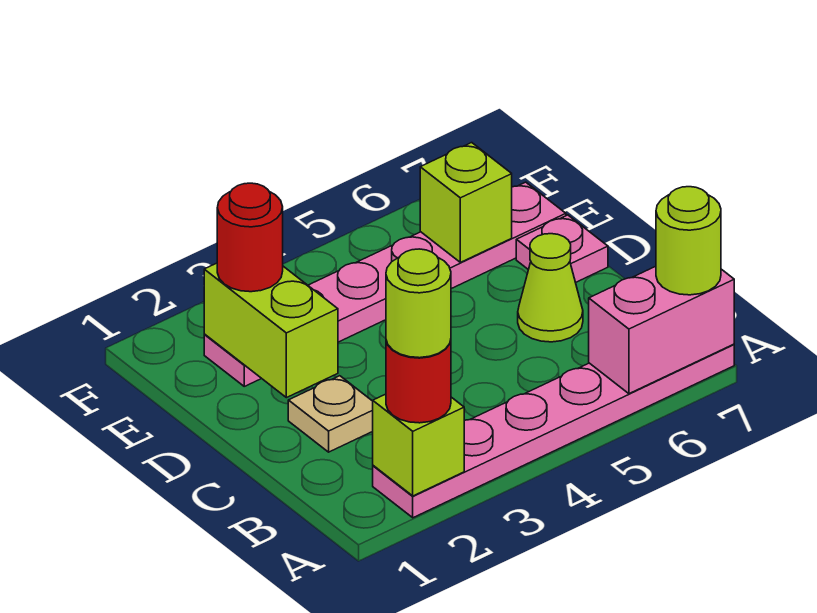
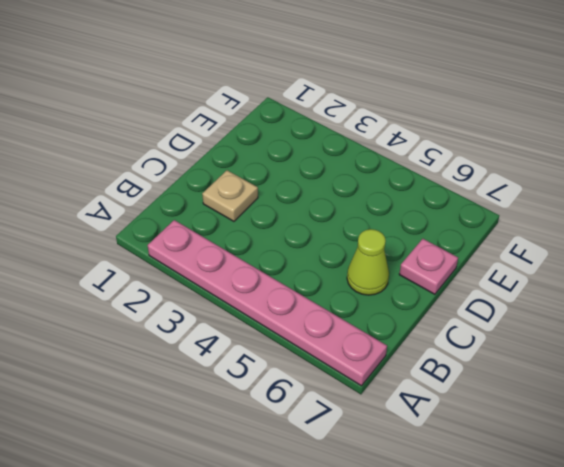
none -> pink plate E2:E7 level 1
none -> lime brick A2 level 2
none -> pink brick A6:A7 level 2

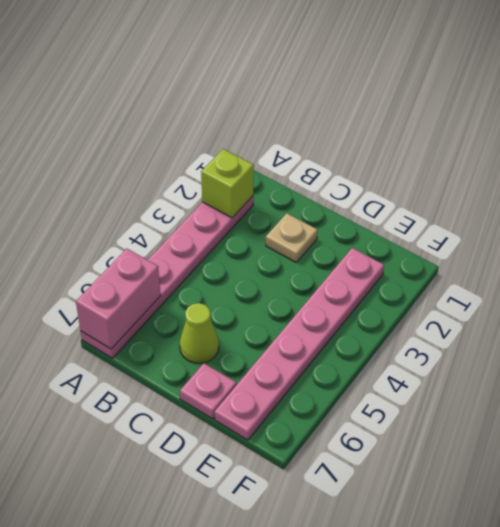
none -> lime brick D2:E2 level 2
none -> lime brick E6 level 2
none -> red round brick A2 level 3

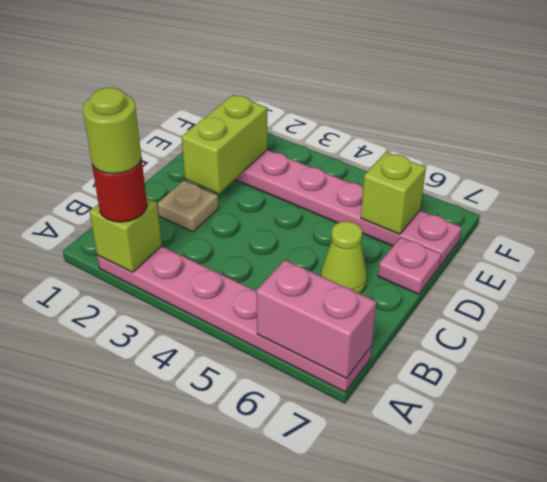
none -> lime round brick A7 level 3
none -> red round brick E2 level 3

